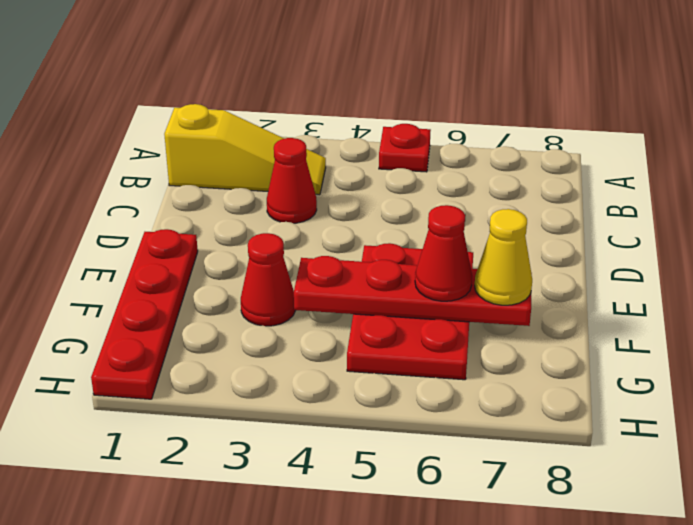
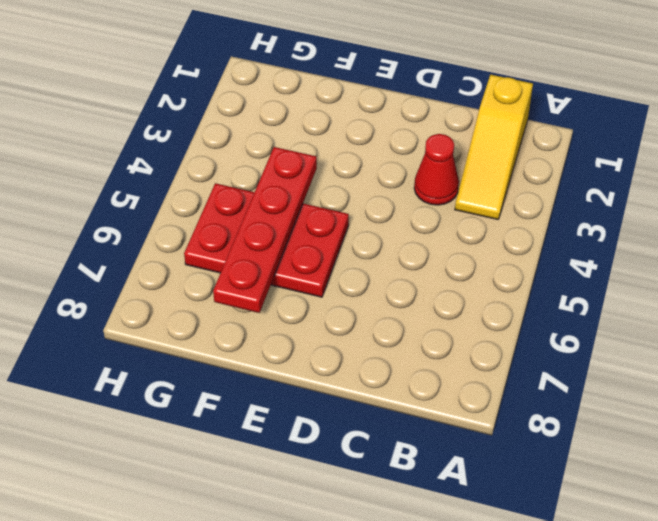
none -> red plate A5 level 1
none -> red plate E1:H1 level 1

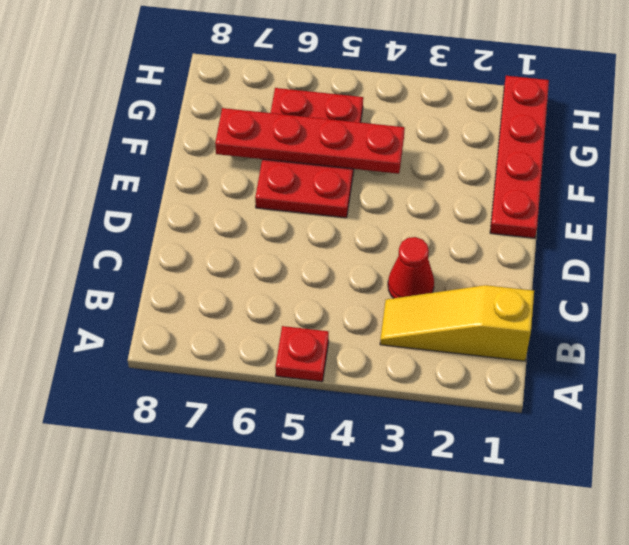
none -> red cone F3 level 1
none -> red cone F6 level 3

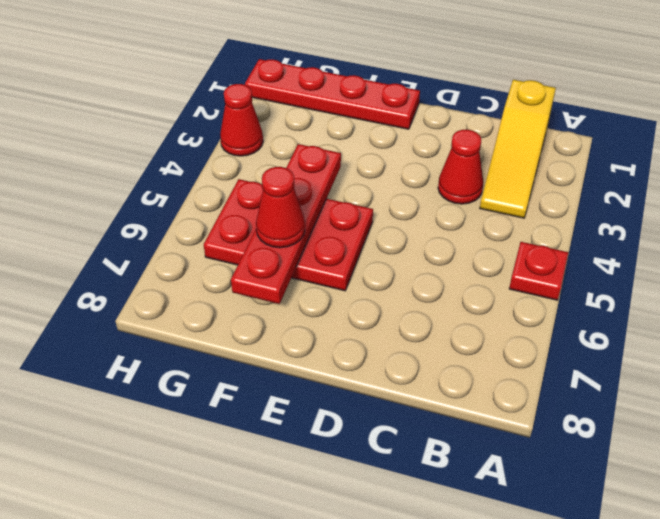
red cone H3 level 1 -> red cone F3 level 1
none -> yellow cone F7 level 3

